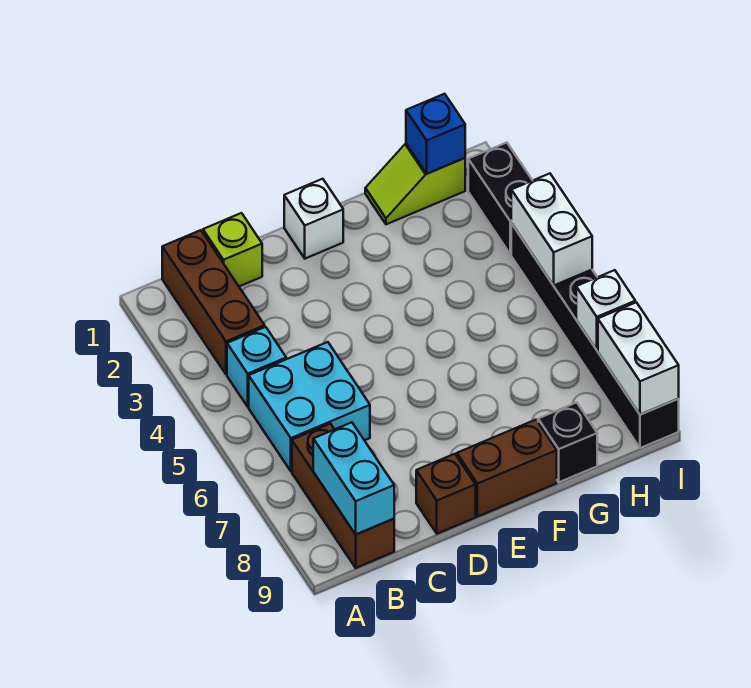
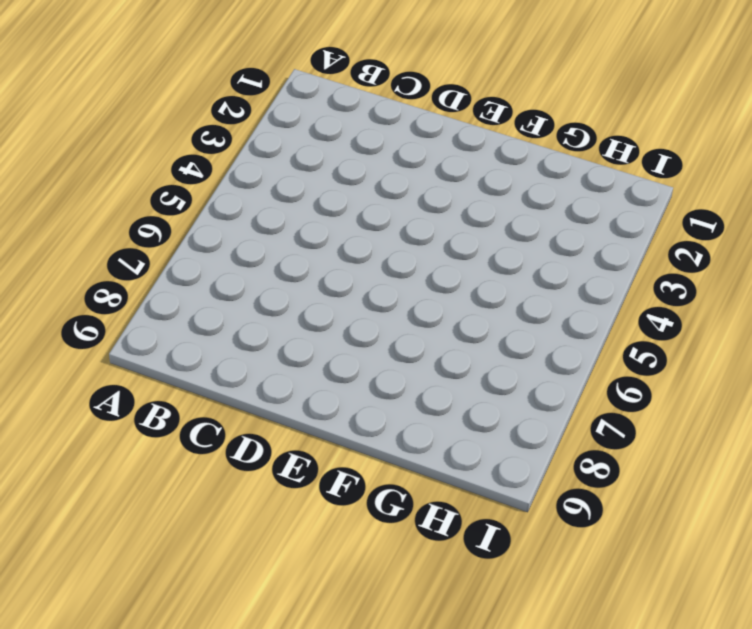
none -> brown brick B1:B3 level 1
none -> cyan brick B4 level 1
none -> cyan brick B5:C6 level 1

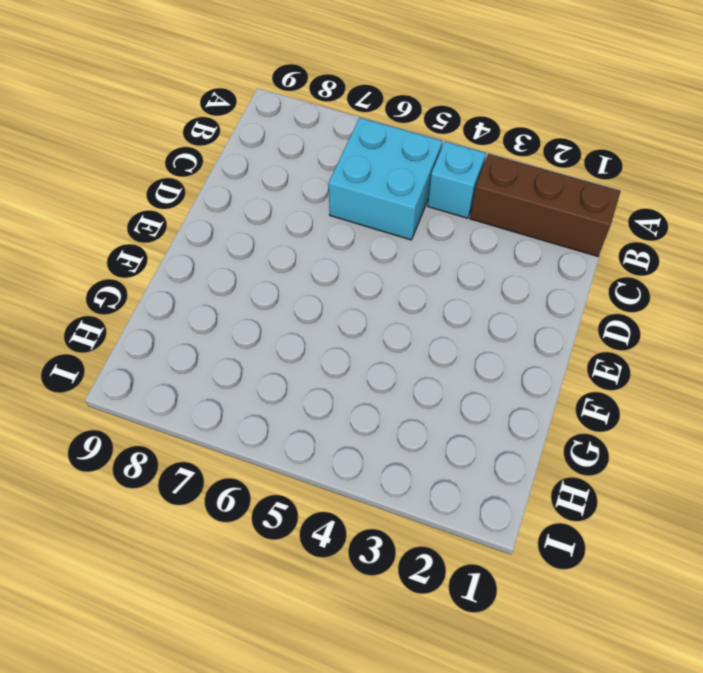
none -> brown brick B7:B9 level 1
none -> lime brick C1 level 1
none -> brown brick D9 level 1

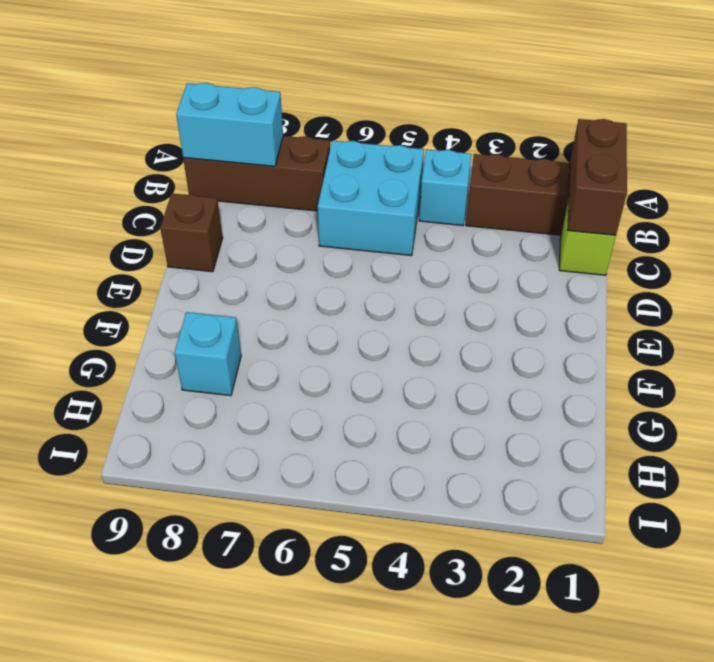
brown brick B1:C1 level 2 -> brown brick E9:F9 level 1
cyan brick G8 level 1 -> none
none -> white brick E1 level 1
none -> lime slope G1:H1 level 1 top H
none -> black brick G9 level 1

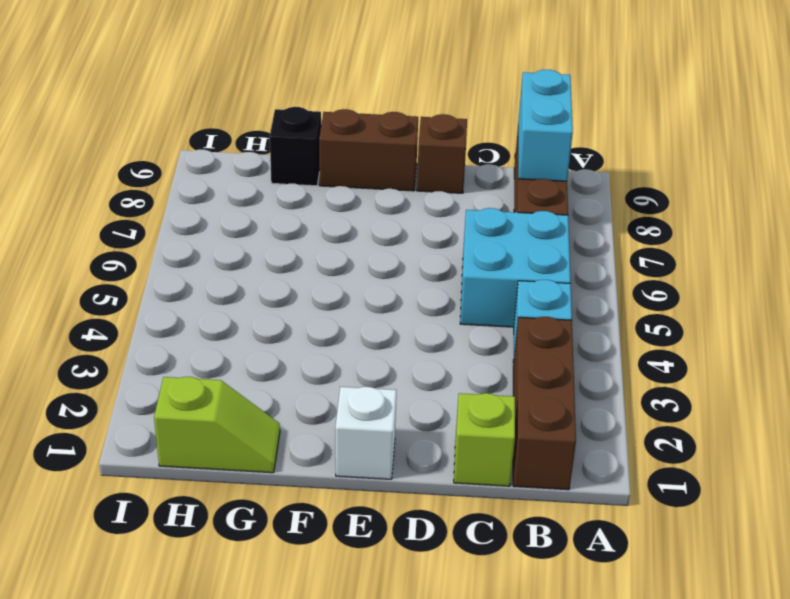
none -> black brick I2:I3 level 1
none -> black brick I4:I9 level 1
none -> blue brick H1 level 2

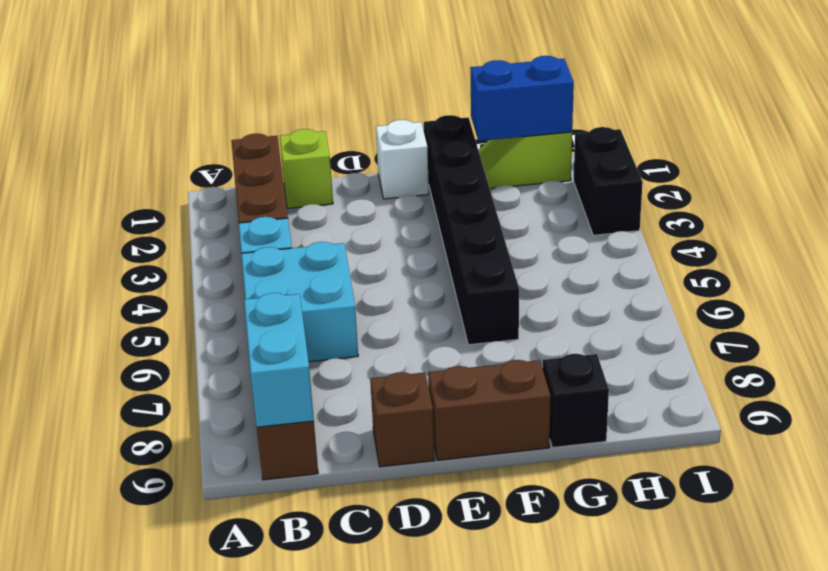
black brick F1:F6 level 1 -> black brick I4:I9 level 1
blue brick G1:H1 level 2 -> blue brick H1 level 2
none -> white brick I4:I5 level 2
none -> white brick I7 level 2
none -> white brick I8:I9 level 2

